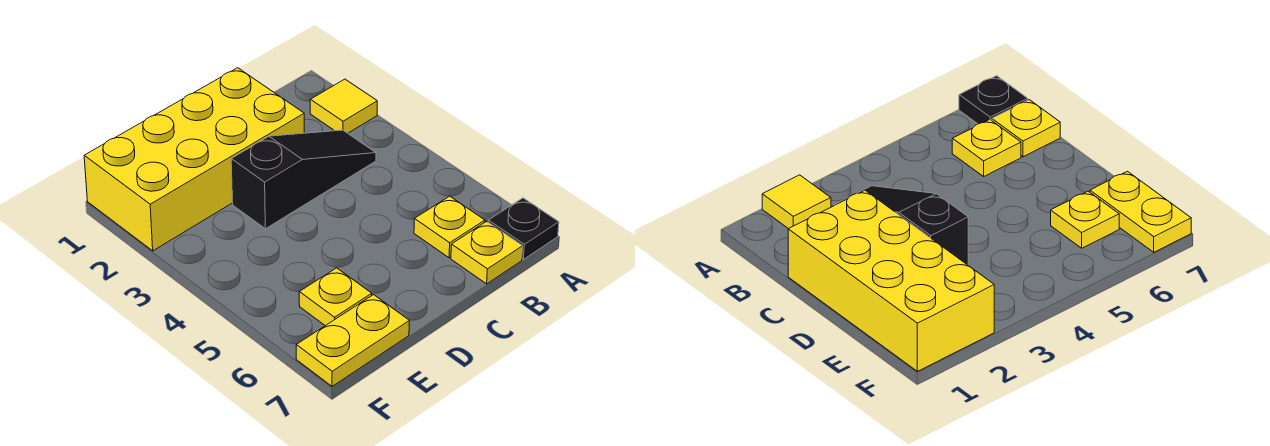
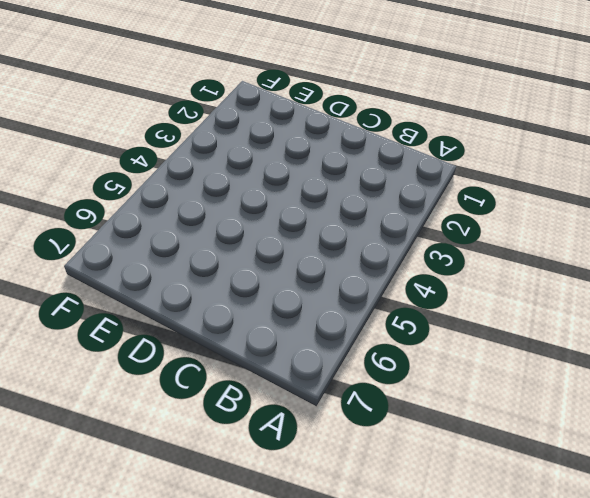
none -> yellow tile A2 level 1
none -> black plate A7 level 1

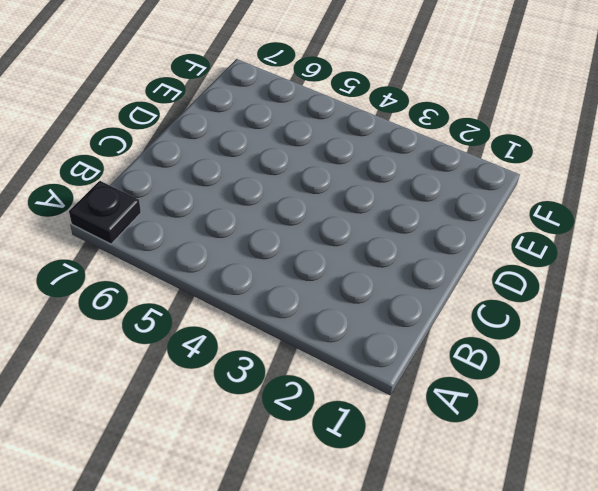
none -> yellow tile A2 level 1
none -> black slope B3:D3 level 1 top D

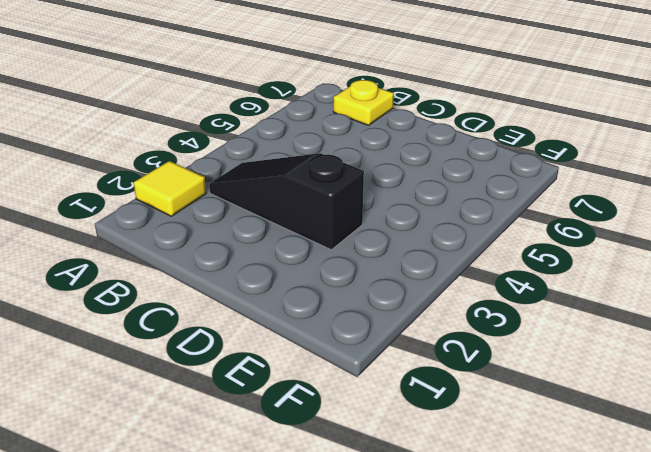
none -> black plate A7 level 1
none -> yellow plate B6 level 1

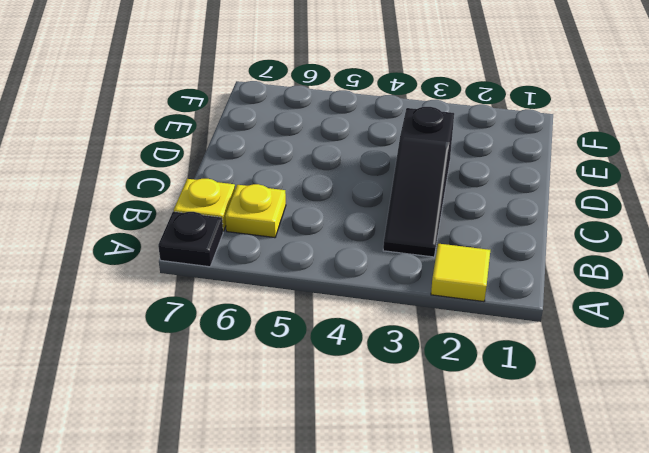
none -> yellow brick C1:F2 level 1
none -> yellow plate E6 level 1

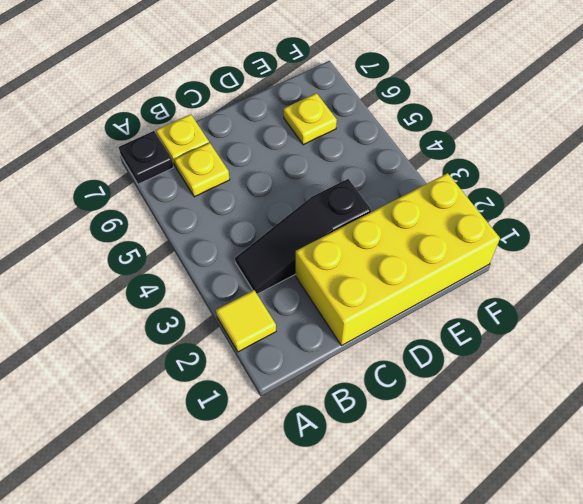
none -> yellow plate E7:F7 level 1

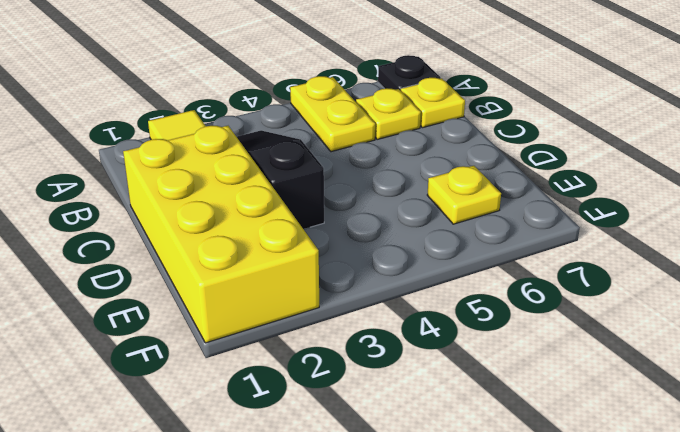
yellow plate A5:B5 level 1 -> yellow plate E7:F7 level 1

